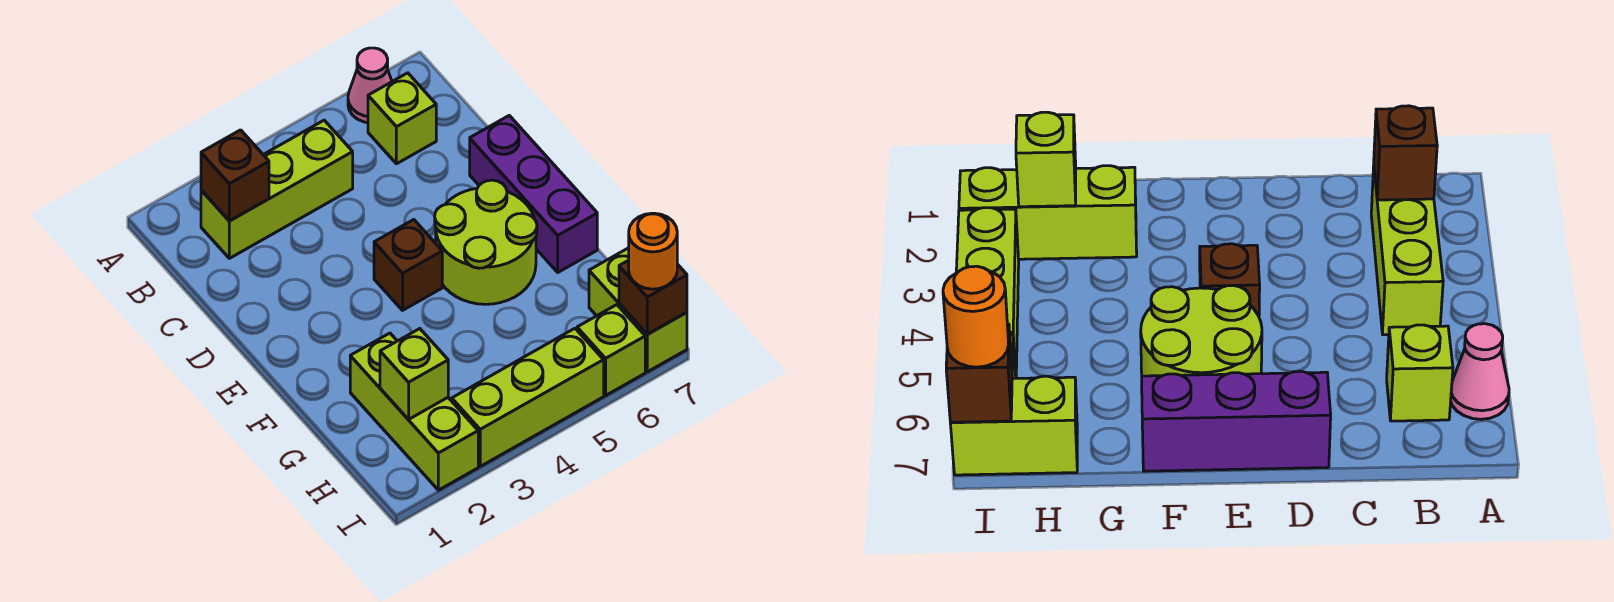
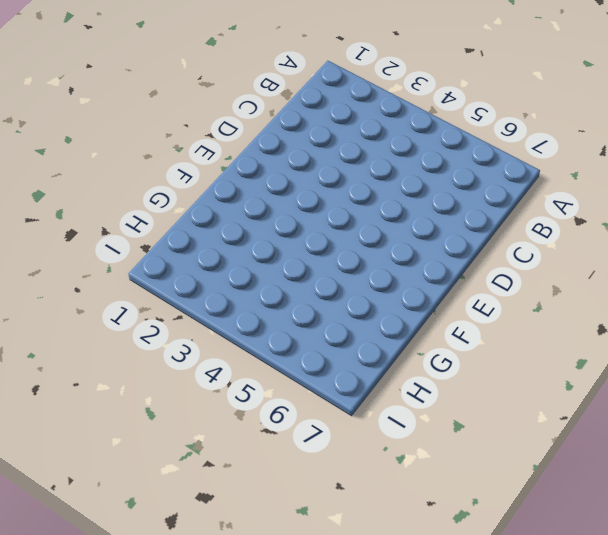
none -> pink cone A6 level 1
none -> lime brick B2:B4 level 1
none -> lime brick B6 level 1

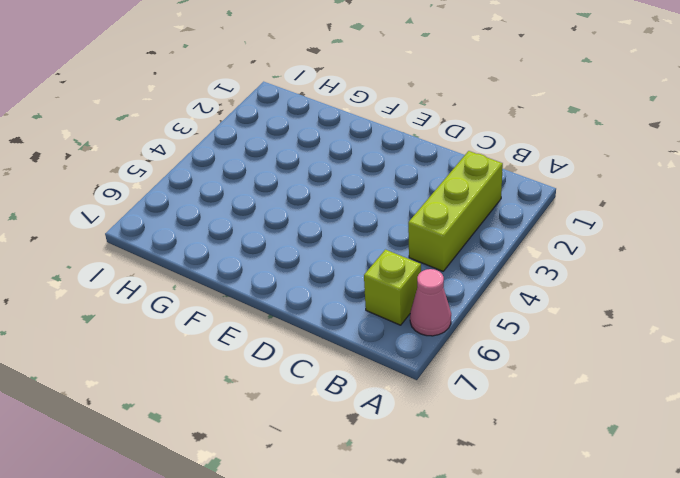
none -> purple brick D7:F7 level 1
none -> brown brick E4 level 1
none -> lime round brick E5:F6 level 1

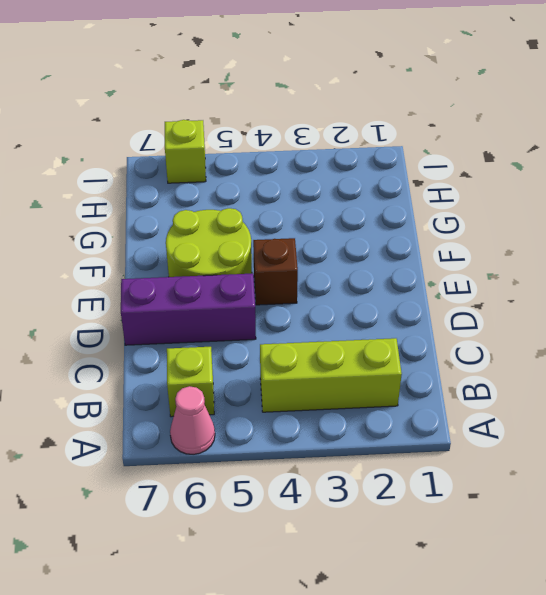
purple brick D5:D7 level 1 -> purple brick D7:F7 level 1
none -> lime brick G2:I2 level 1
none -> lime brick H7:I7 level 1
none -> lime brick I3:I5 level 1

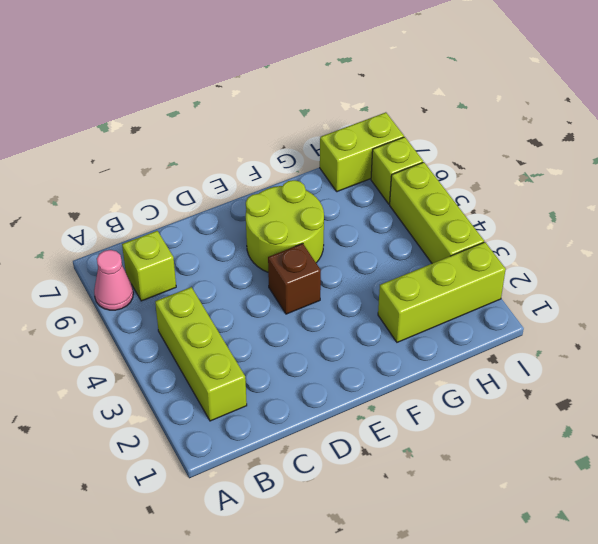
none -> purple brick D7:F7 level 1
none -> brown brick B2 level 2
none -> lime brick H2 level 2

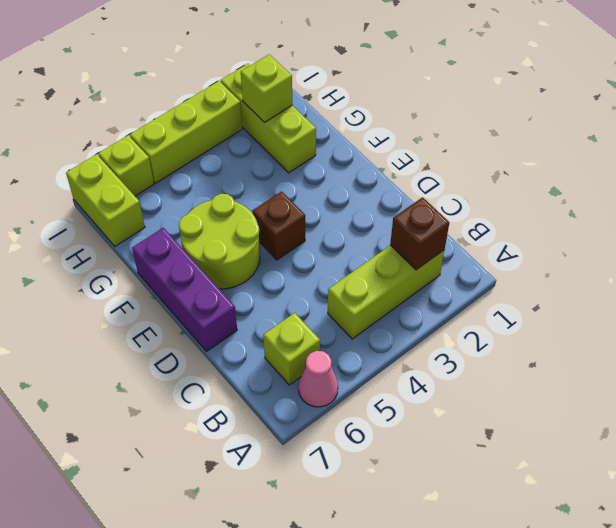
none -> brown brick I7 level 2
none -> orange round brick I7 level 3

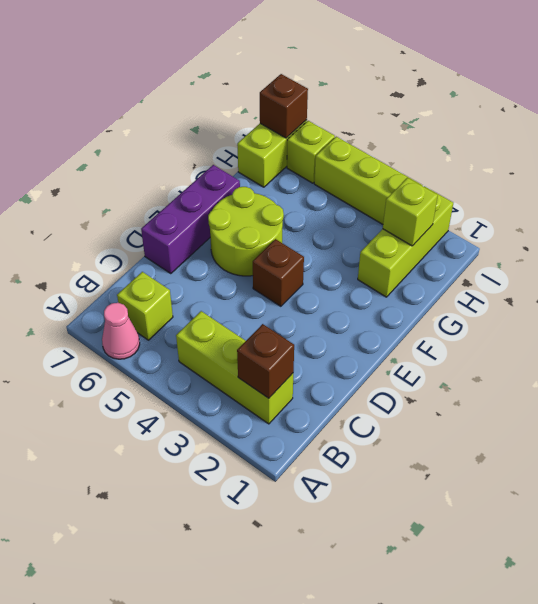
none -> orange round brick I7 level 3

